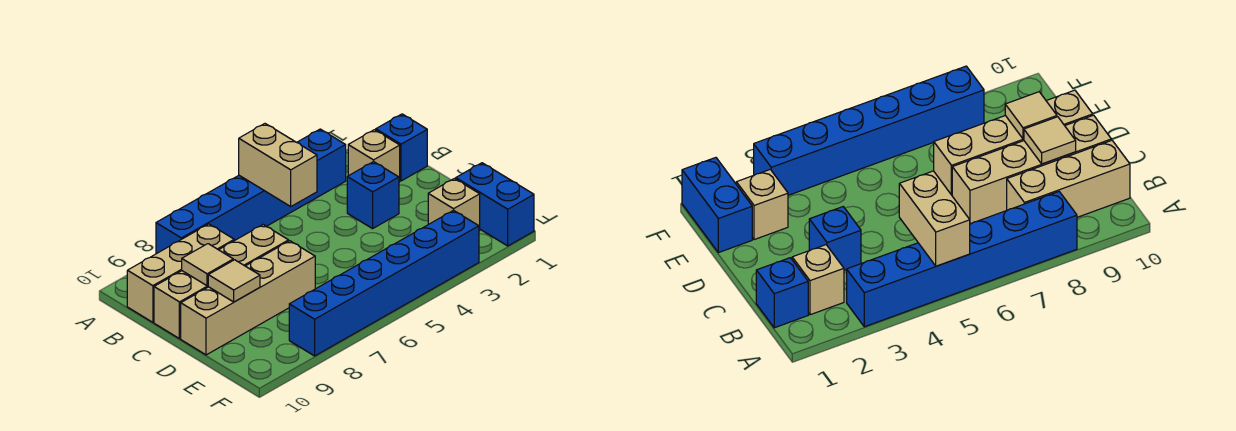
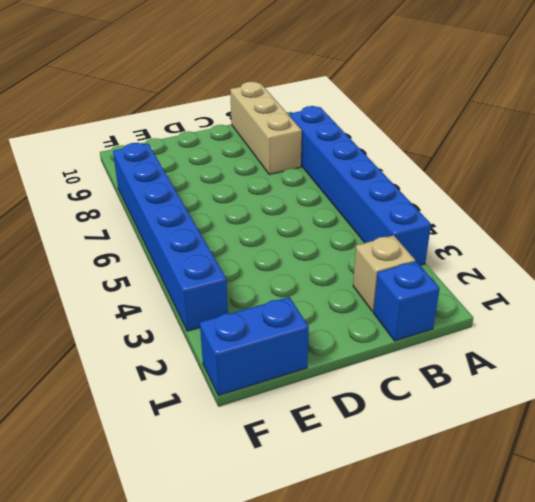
none -> blue brick C3 level 1
none -> tan brick C7:C10 level 1
none -> tan brick D7:D10 level 1

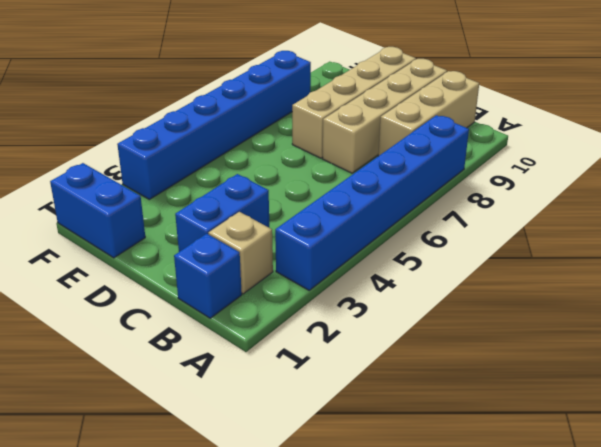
blue brick C2:C3 level 1 -> blue brick C3 level 1
none -> tan brick E2 level 1
none -> tan brick A5:B5 level 2
none -> tan tile C9 level 2

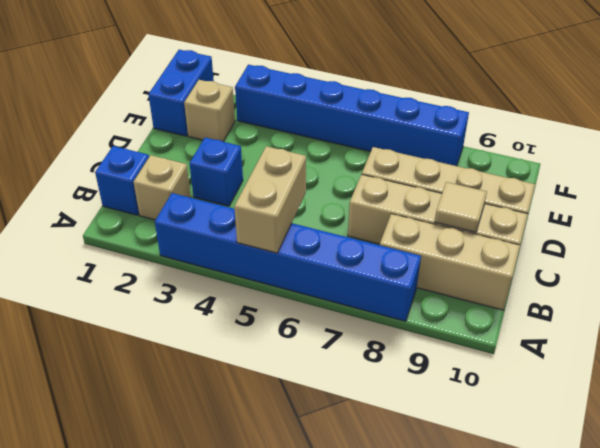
none -> tan tile D9 level 2

